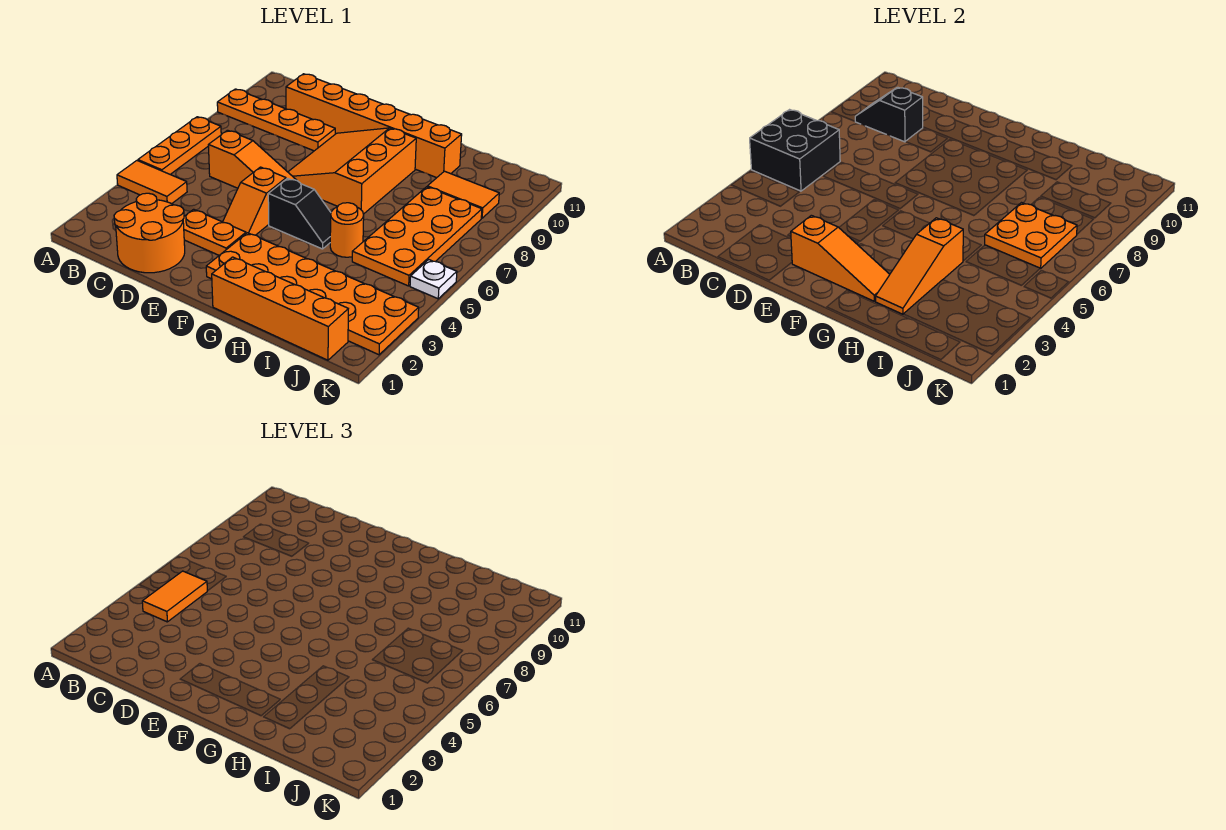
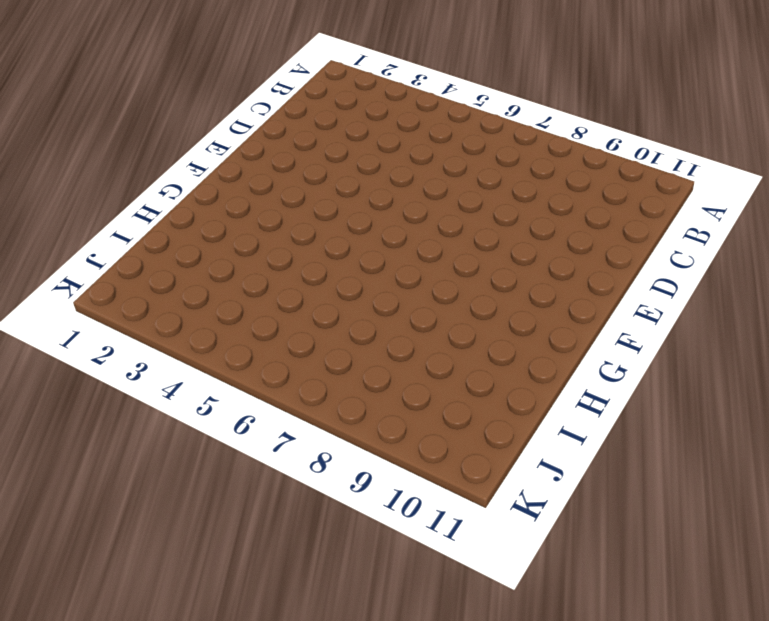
none -> orange tile A4:B4 level 1
none -> orange plate A5:A7 level 1
none -> orange plate A9:D9 level 1

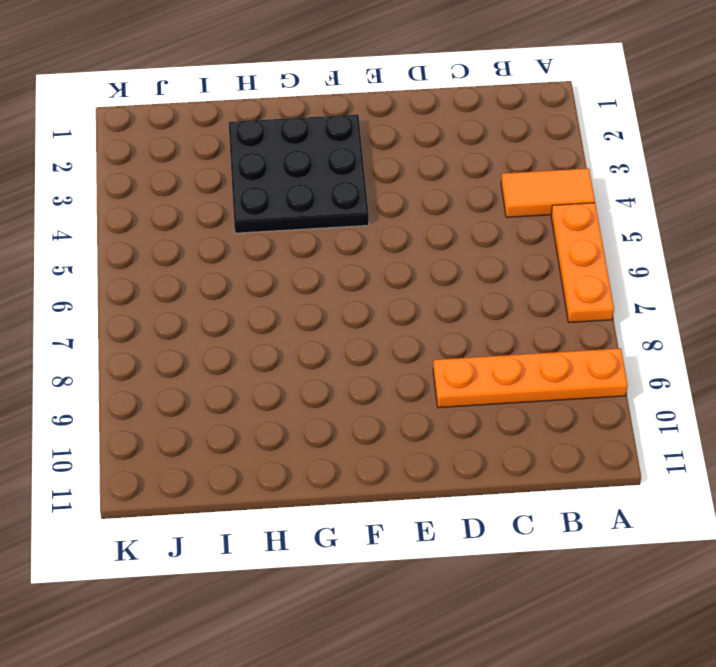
black plate F2:H4 level 1 -> orange plate F2:K3 level 1
none -> orange round brick C1:D2 level 1
none -> orange slope C6:E6 level 1 top C
none -> orange brick C10:H10 level 1

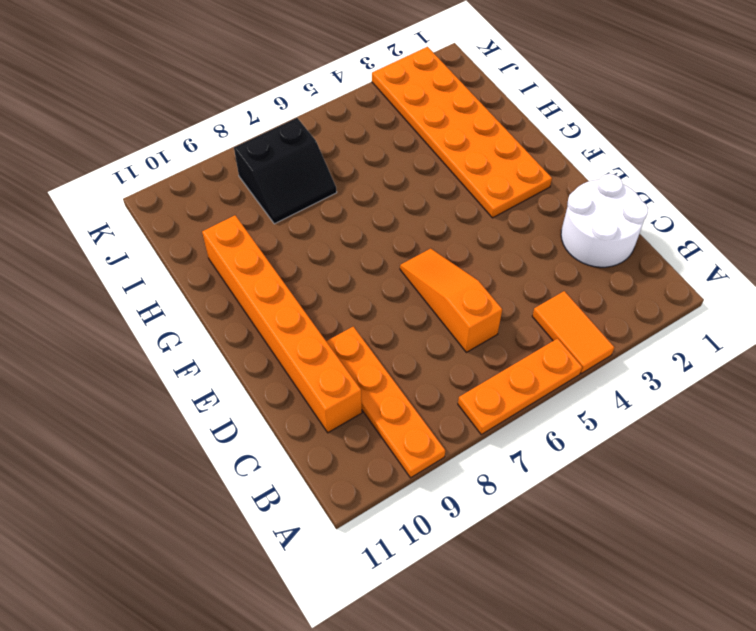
white round brick C1:D2 level 1 -> orange round brick C1:D2 level 1
black slope I7:J8 level 1 top J -> orange plate I5:J8 level 1
none -> orange plate D3:E3 level 1
none -> orange slope E4:E5 level 1 top 5
none -> orange slope E7:G9 level 1 top G

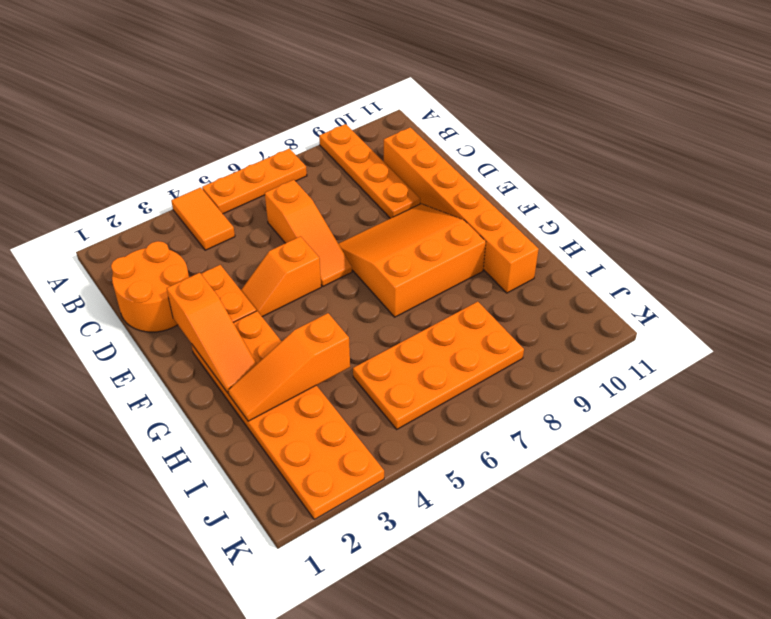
none -> black slope F5:G5 level 1 top F
none -> orange brick G1:J1 level 1
none -> orange round brick H5 level 1

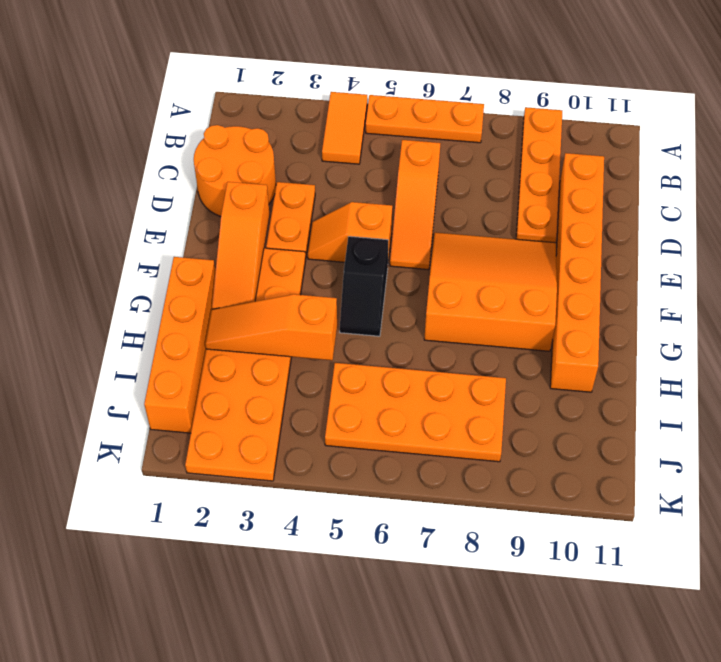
none -> orange round brick H5 level 1
none -> orange tile I9:J9 level 1
none -> white plate K5 level 1

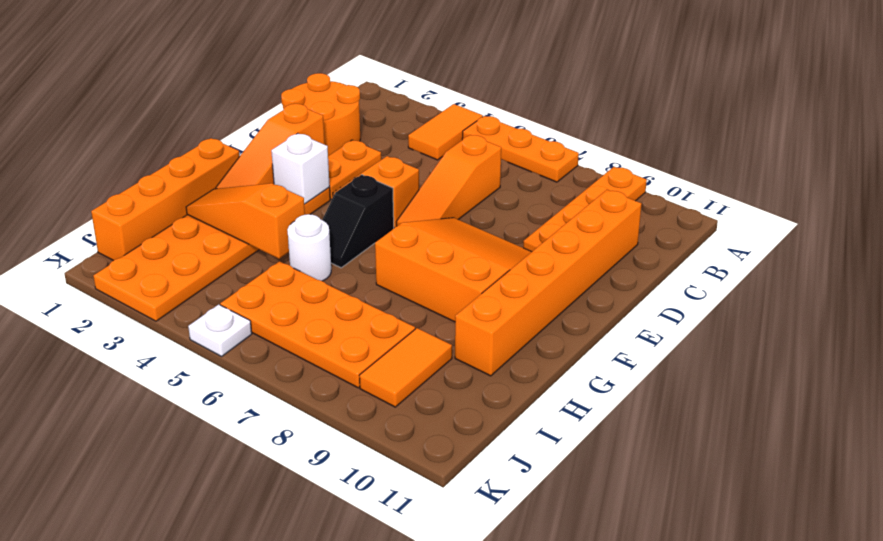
white brick F3 level 2 -> none
white round brick H5 level 1 -> orange round brick H5 level 1
none -> black brick A5:B6 level 2
none -> black slope B9:C9 level 2 top C
none -> orange plate I6:J7 level 2

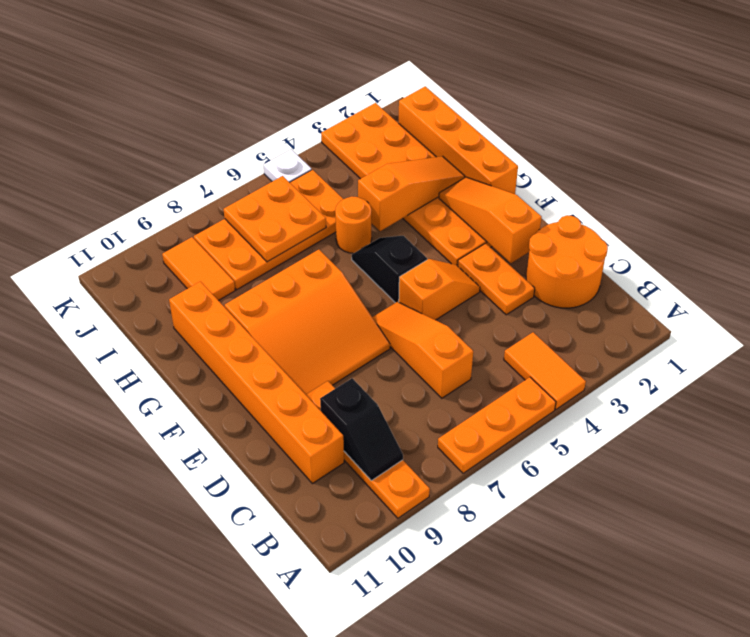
none -> black brick A5:B6 level 2
none -> orange tile B4:B5 level 3

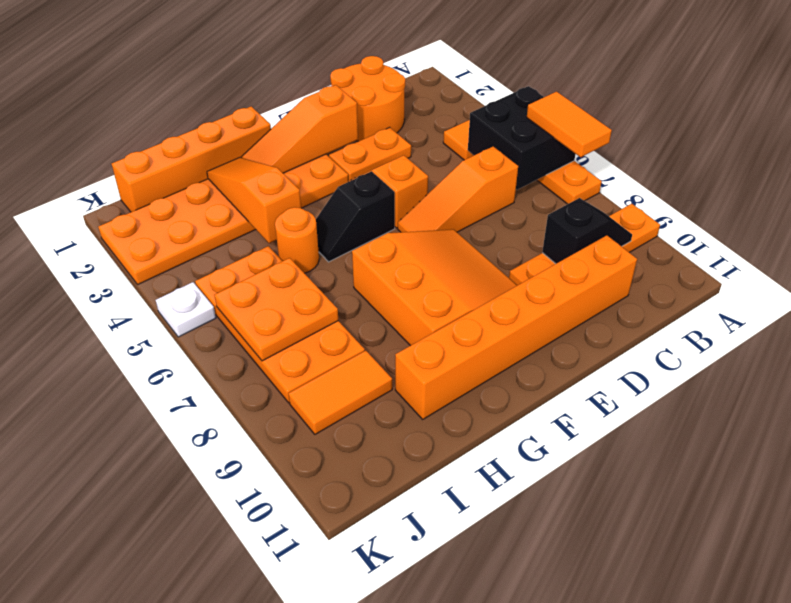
orange tile A6:A7 level 3 -> orange tile B4:B5 level 3

